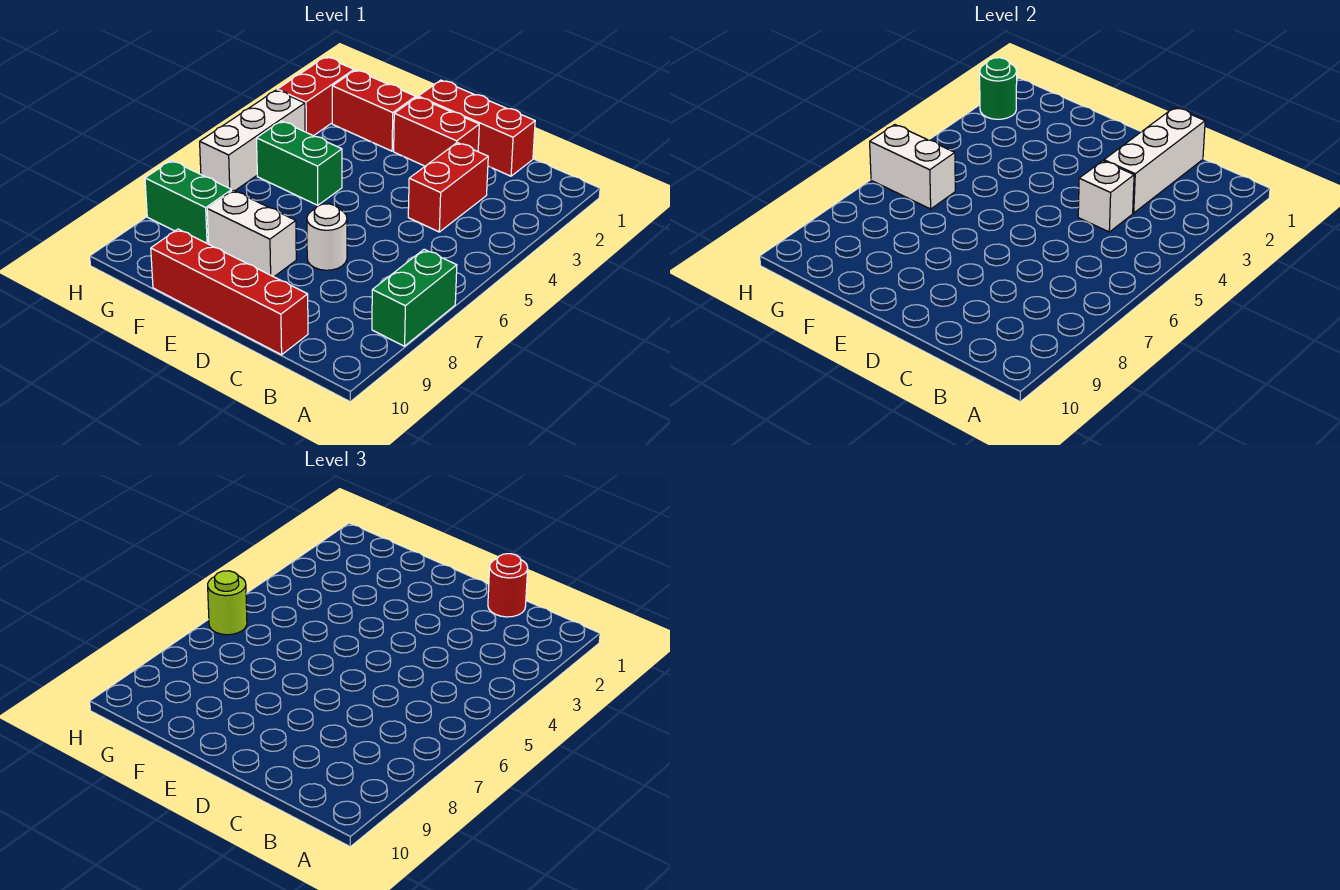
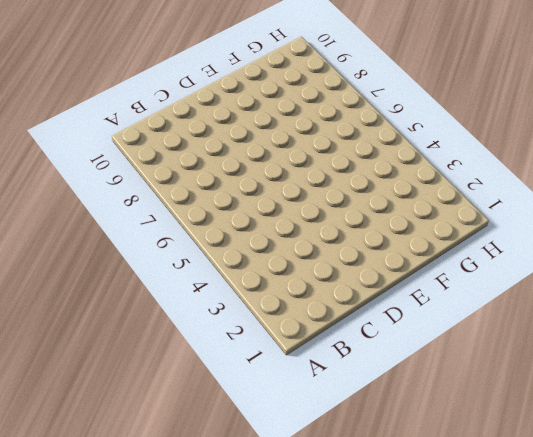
none -> green brick A7:A8 level 1
none -> red brick C1:E1 level 1
none -> red brick C3:C4 level 1

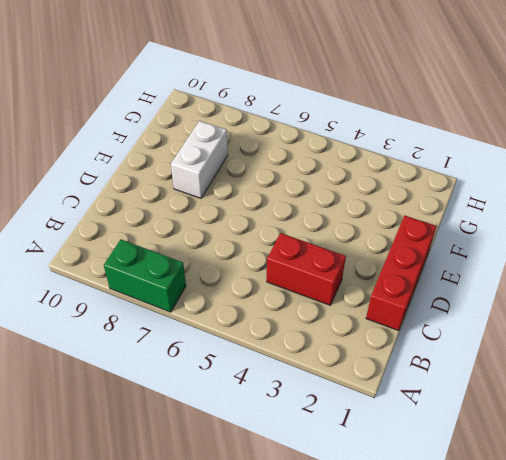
none -> red brick C10:F10 level 1
none -> red brick D2:E2 level 1
none -> white round brick D7 level 1

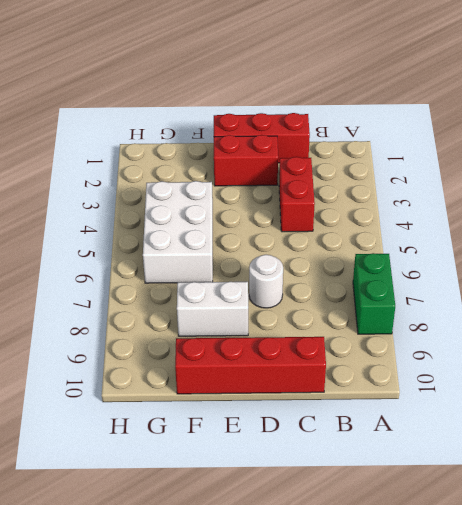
white brick F4:G6 level 1 -> green brick F5:G5 level 1
none -> red brick F2:G2 level 1
none -> green brick G8:H8 level 1
none -> red brick H2:H3 level 1

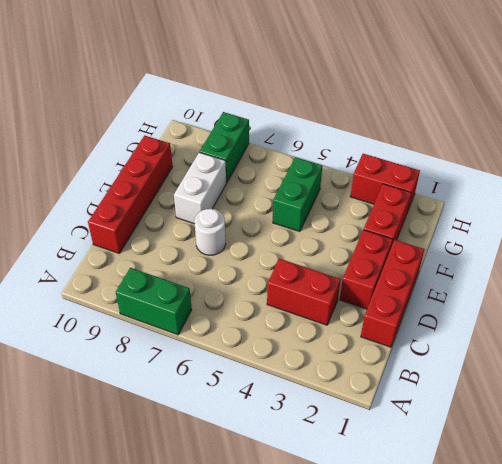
none -> white brick H4:H6 level 1
none -> white brick C1:C3 level 2
none -> white brick C4 level 2

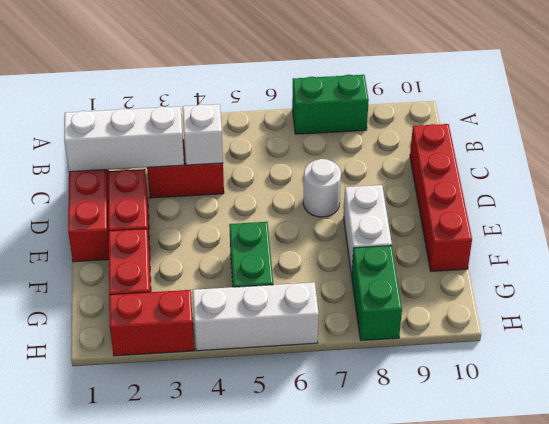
none -> white brick G6:H6 level 2
none -> green round brick H2 level 2
none -> red round brick C1 level 3

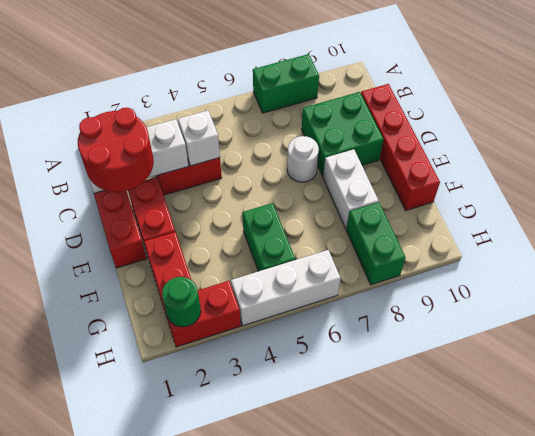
red round brick C1:D2 level 3 -> red round brick C1 level 3
green brick C8:D9 level 1 -> none
none -> white brick G6:H6 level 2
none -> lime round brick H6 level 3

